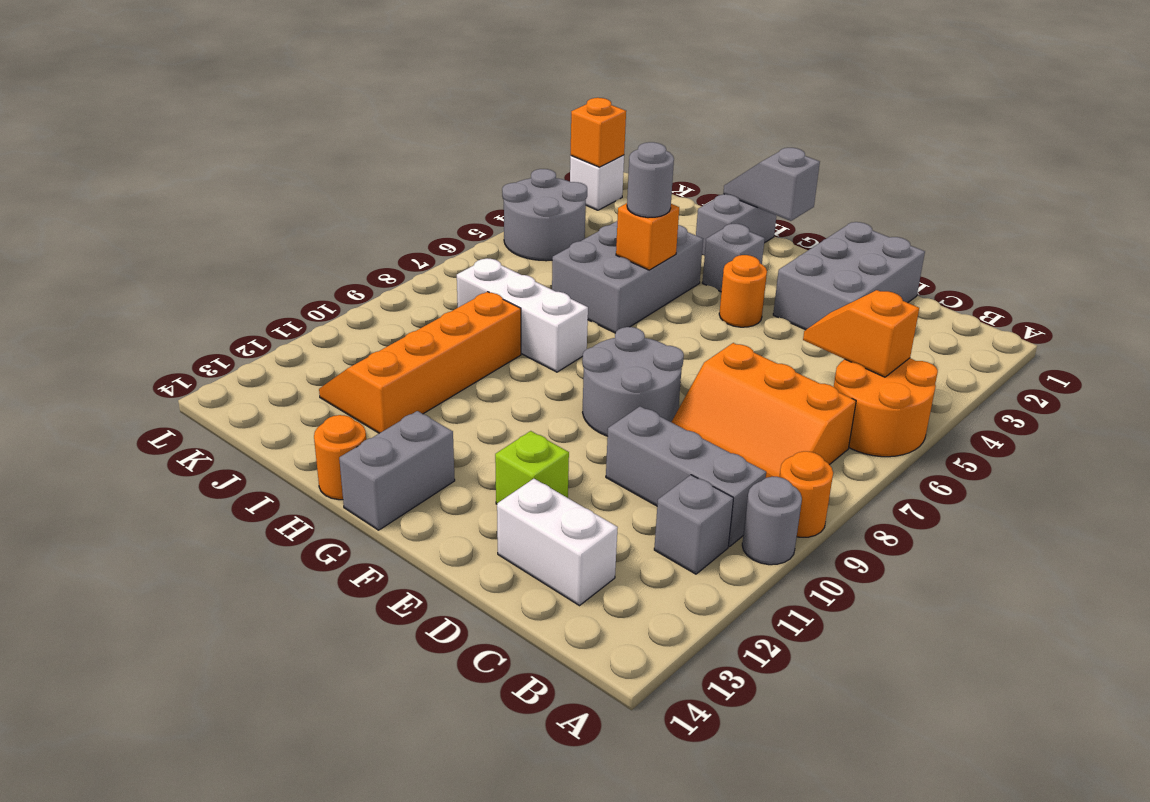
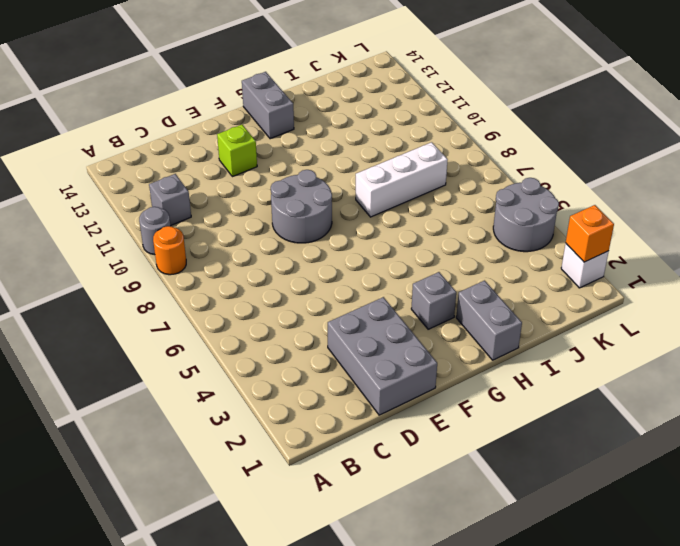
none -> orange round brick A5:B6 level 1
none -> orange slope B7:D8 level 1 top 7
none -> grey brick B10:D10 level 1

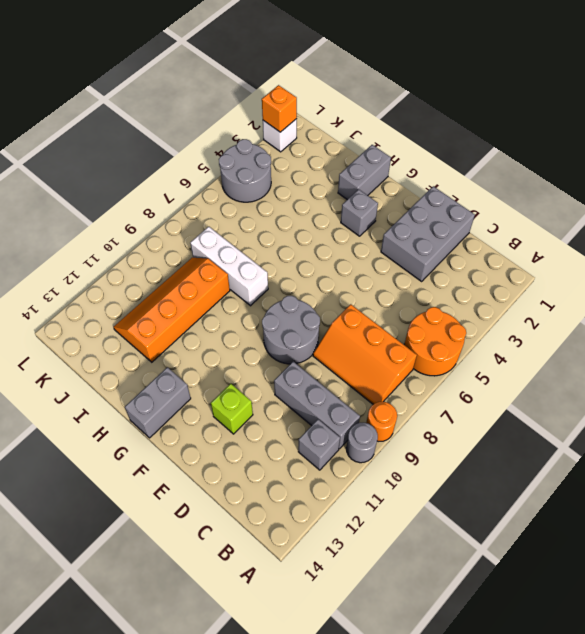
none -> white brick C13:D13 level 1
none -> orange round brick F4 level 1
none -> grey brick H4:I6 level 1

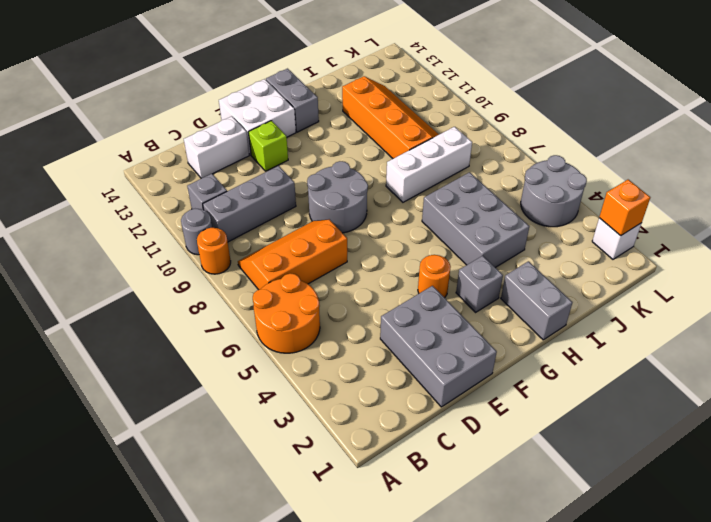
white brick E13:F14 level 1 -> none
none -> orange round brick H14 level 1
none -> orange slope B5:C5 level 2 top B
none -> grey slope G1:H1 level 2 top G

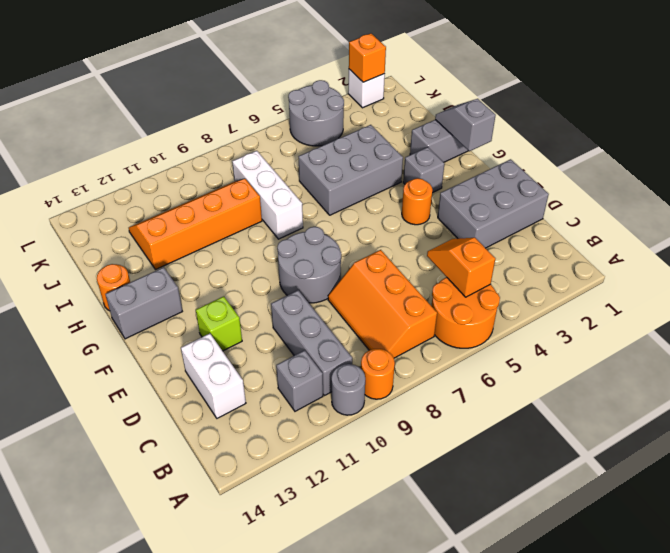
none -> orange brick H5 level 2
none -> grey round brick H5 level 3

